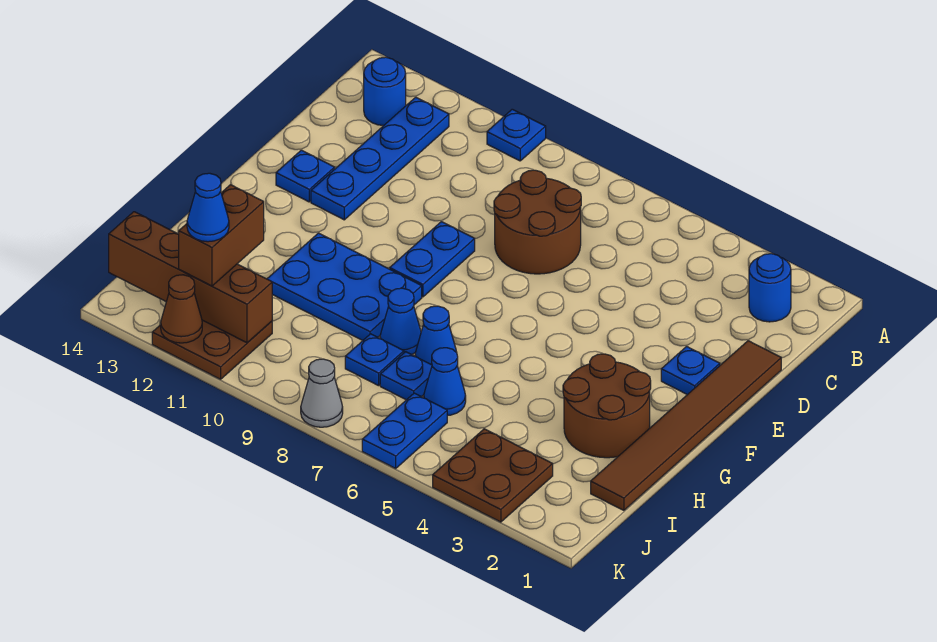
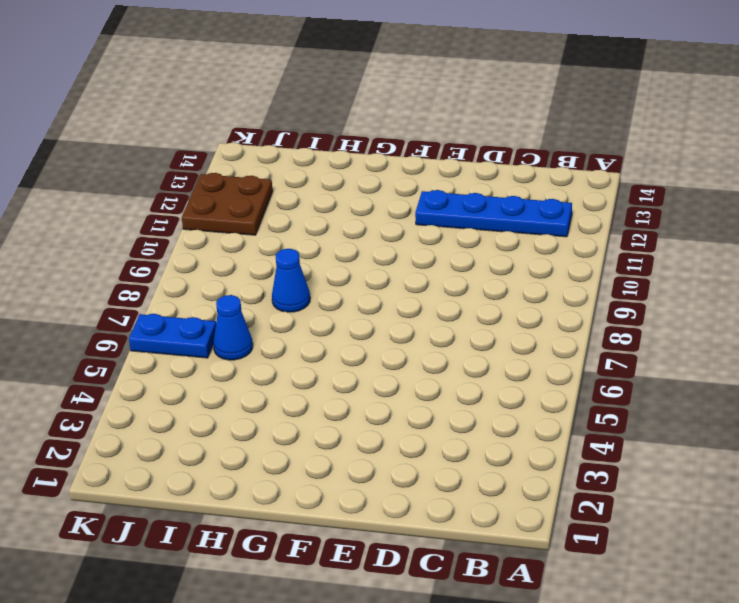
none -> blue plate A10 level 1
none -> blue round brick B2 level 1
none -> blue round brick B13 level 1

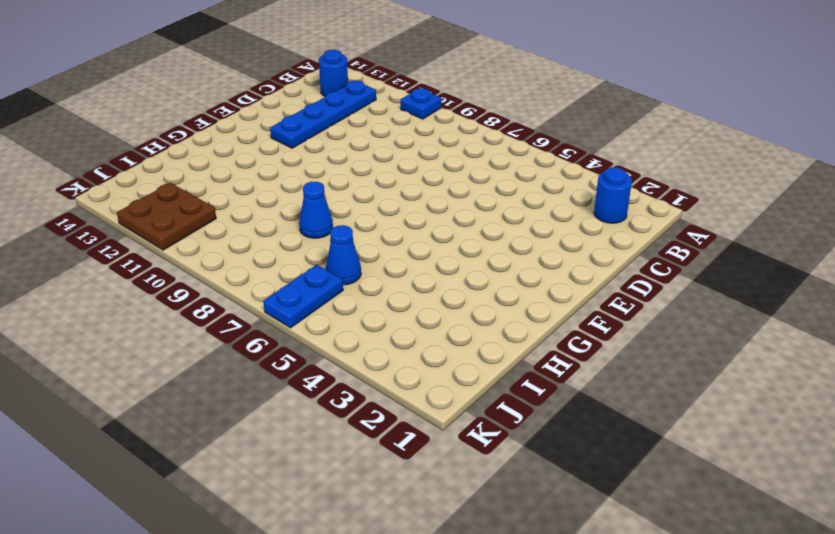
none -> brown round brick C7:D8 level 1
none -> brown tile D1:I1 level 1
none -> blue plate E2 level 1

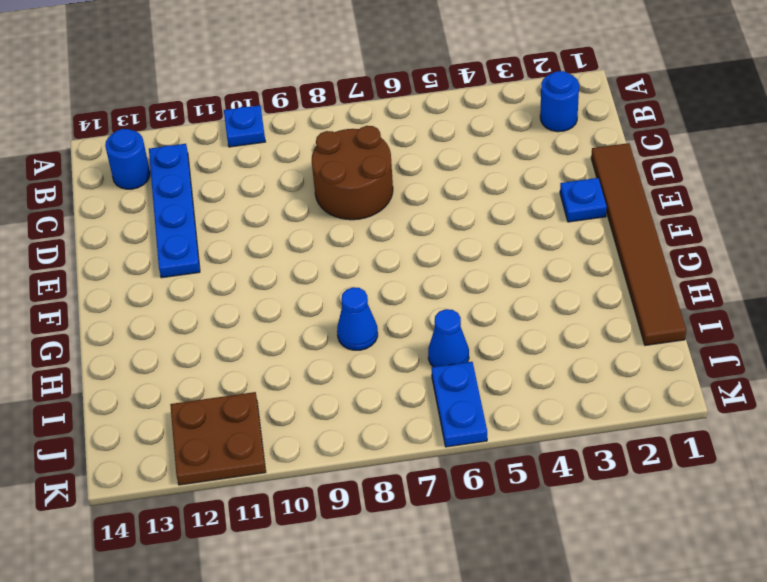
none -> blue plate E9:F9 level 1
none -> blue plate E13 level 1
none -> brown round brick G2:H3 level 1

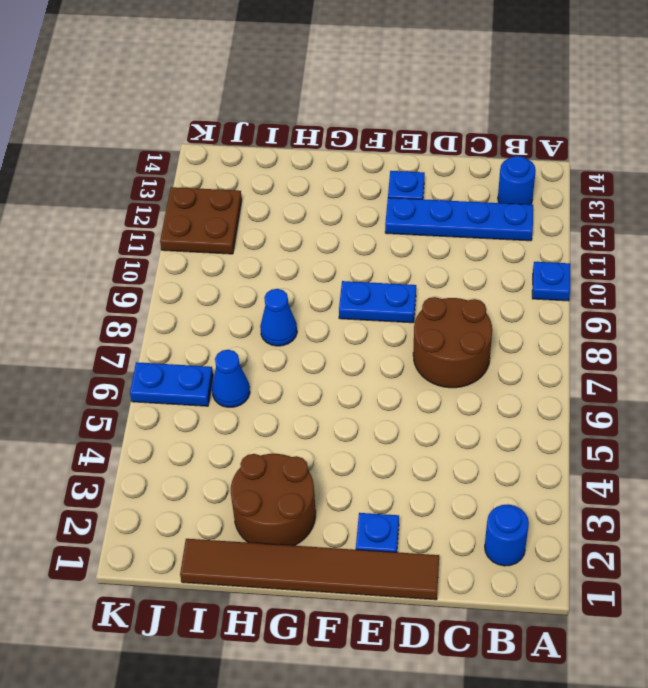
none -> blue plate G9:H11 level 1
none -> blue cone H7 level 1
none -> blue plate I7 level 1

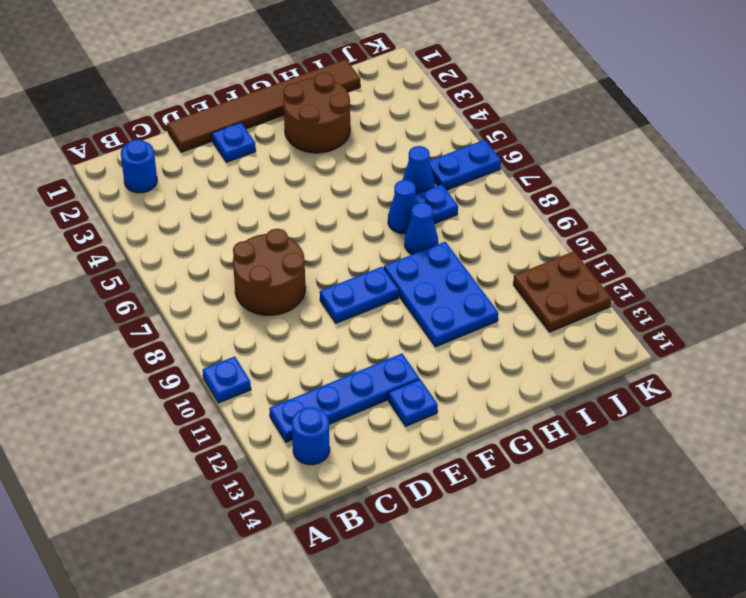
none -> blue plate I8 level 1
none -> brown plate J3:K4 level 1
none -> grey cone K8 level 1

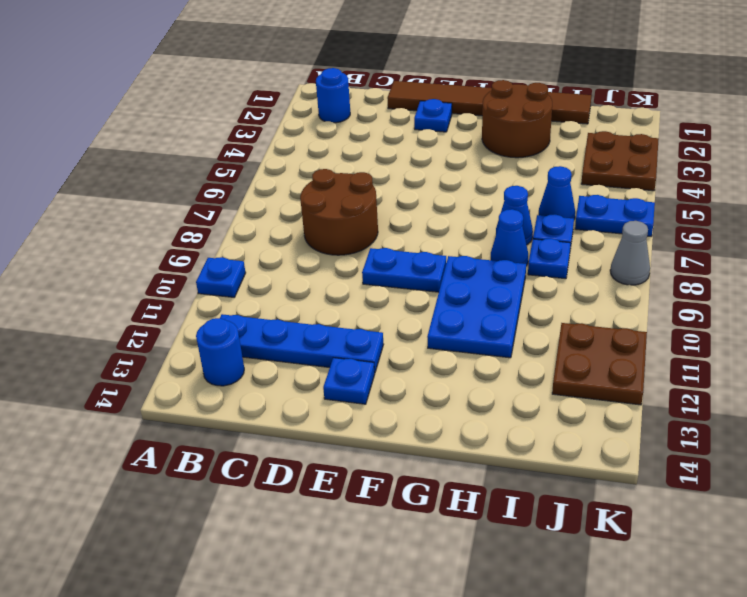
none -> brown brick J11:J14 level 2
none -> brown cone K12 level 2
none -> brown brick I12:J12 level 3

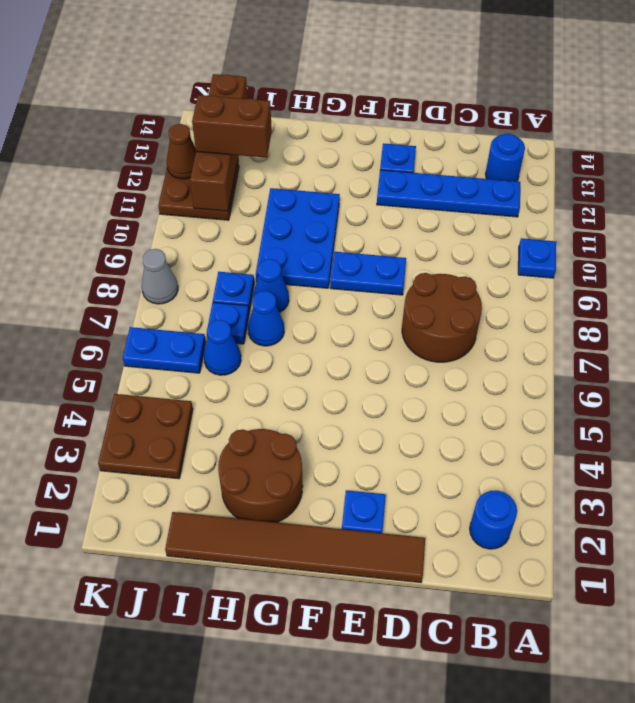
none -> blue cone J12 level 4

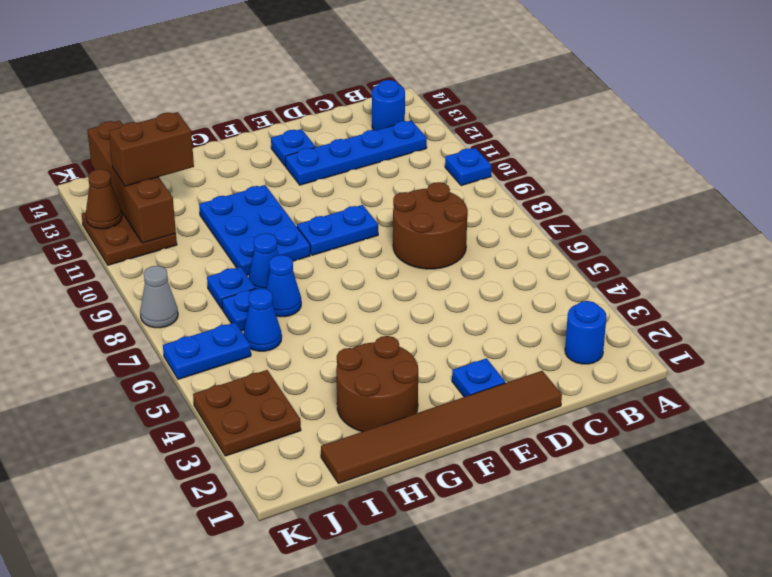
none -> blue cone J12 level 4

